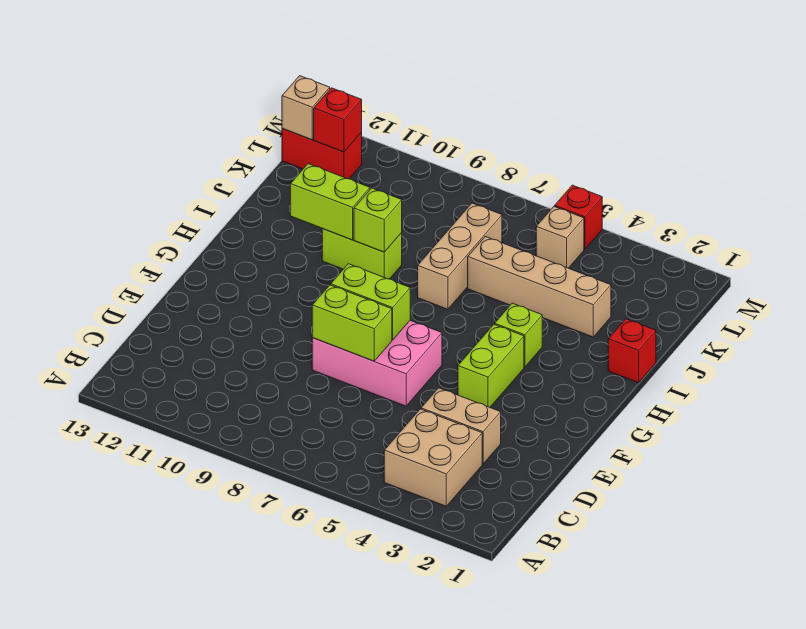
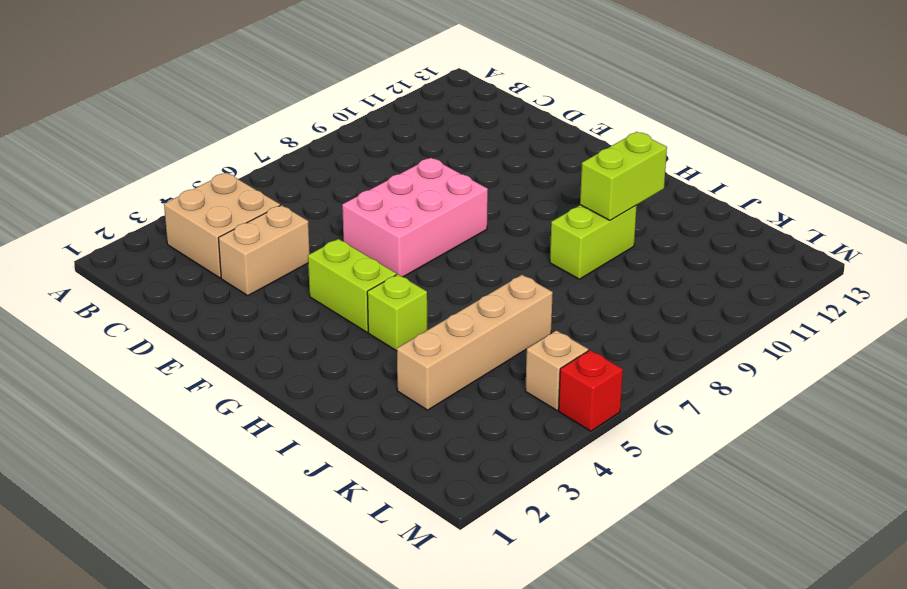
none -> red brick I1 level 1
none -> tan brick I7:K7 level 1
none -> red brick L12:L13 level 1

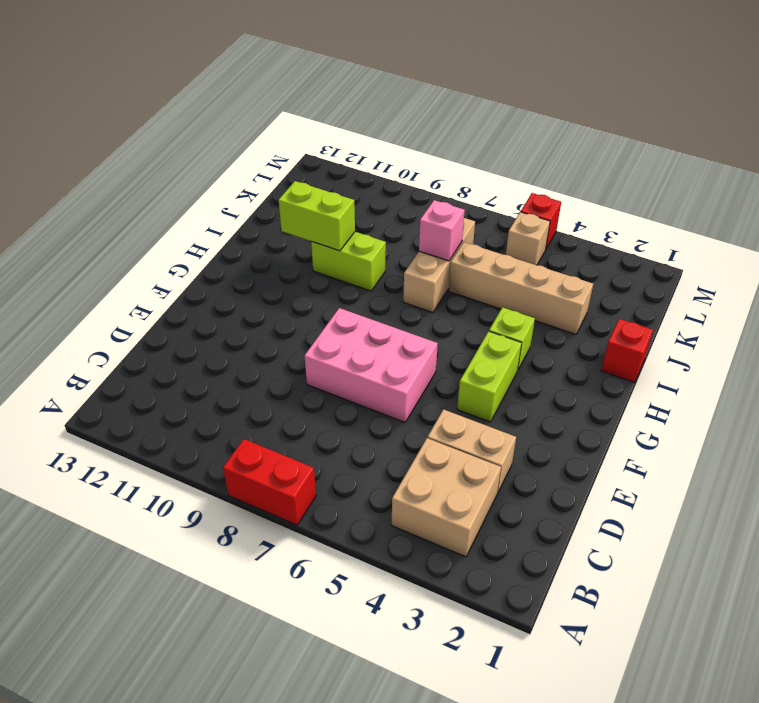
red brick A7:A8 level 1 -> red brick L12:L13 level 1
pink brick J7 level 2 -> none
none -> lime brick E7:E8 level 2
none -> lime brick F7:F8 level 2
none -> lime brick I9 level 2

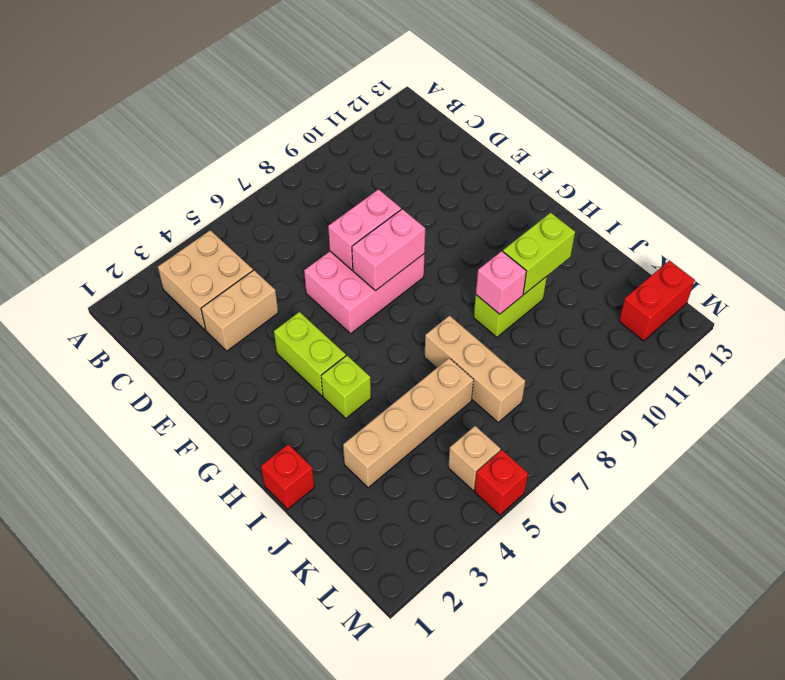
pink brick E7:E8 level 2 -> lime brick E7:E8 level 2
pink brick F7:F8 level 2 -> lime brick F7:F8 level 2
pink brick I9 level 2 -> lime brick I9 level 2
none -> red brick L12 level 2
none -> tan brick L13 level 2

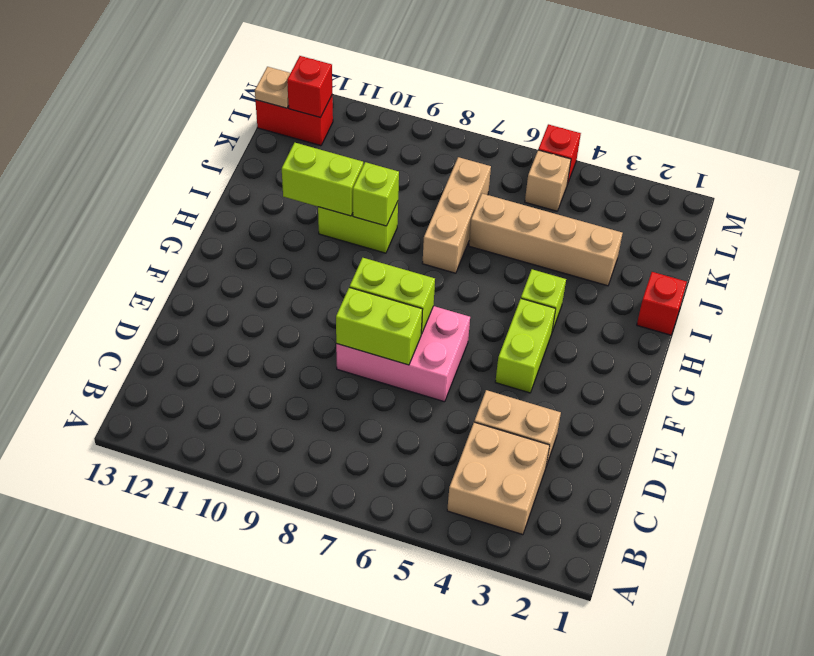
tan plate L13 level 2 -> tan brick L13 level 2

